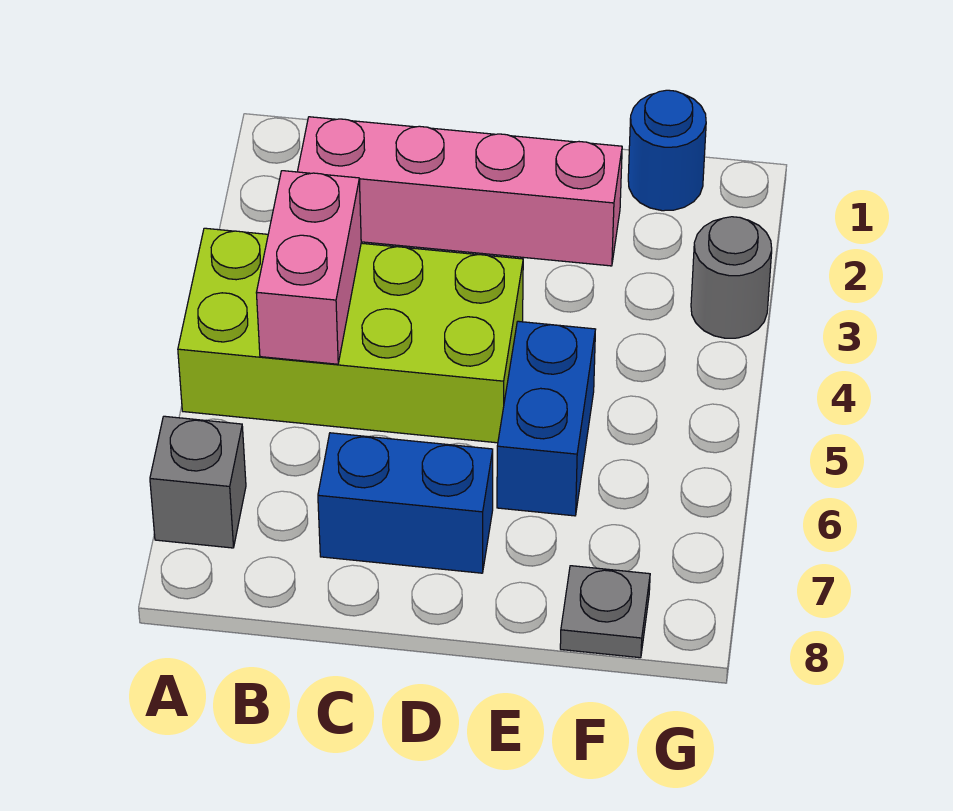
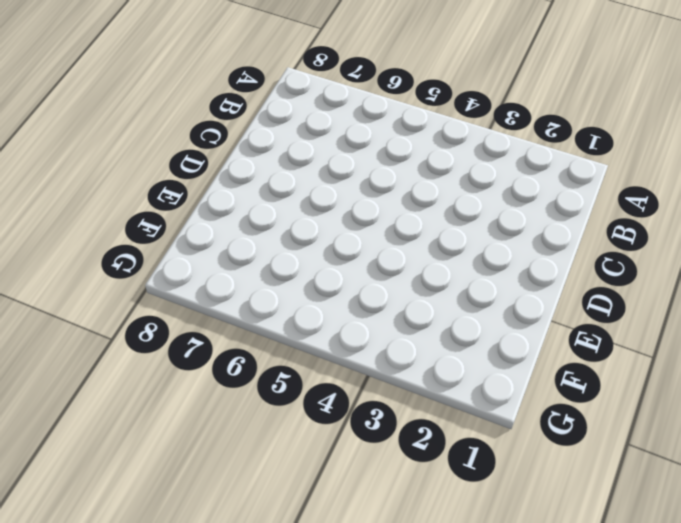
none -> lime brick A4:D5 level 1
none -> grey brick A7 level 1

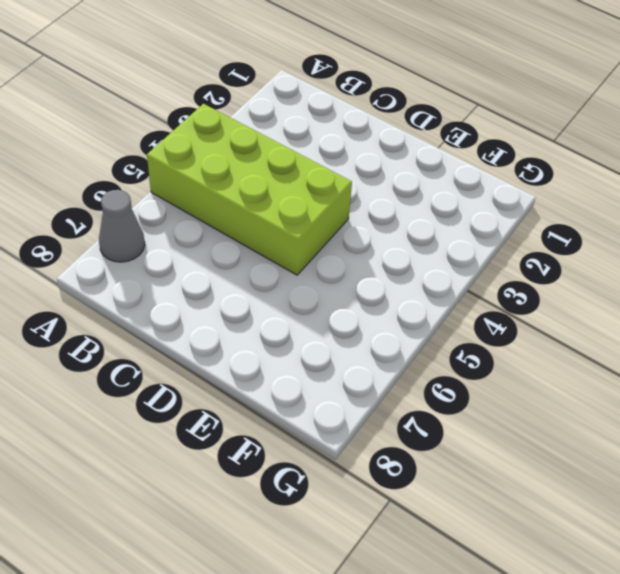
grey cone A7 level 1 -> grey brick A7 level 1
none -> pink brick B2:E2 level 1
none -> blue brick C7:D7 level 1

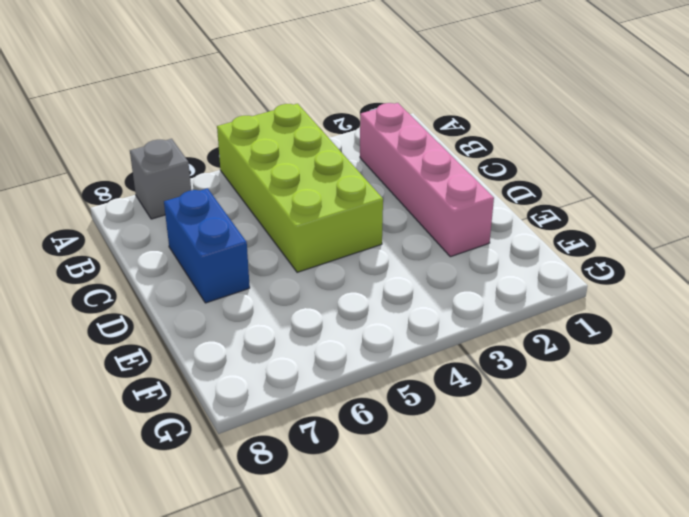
none -> blue brick E5:E6 level 1
none -> blue round brick F1 level 1

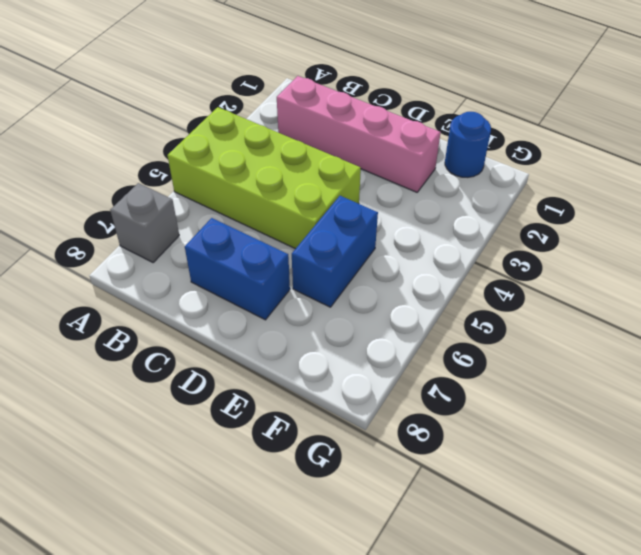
none -> grey plate F8 level 1
none -> grey round brick G3 level 1

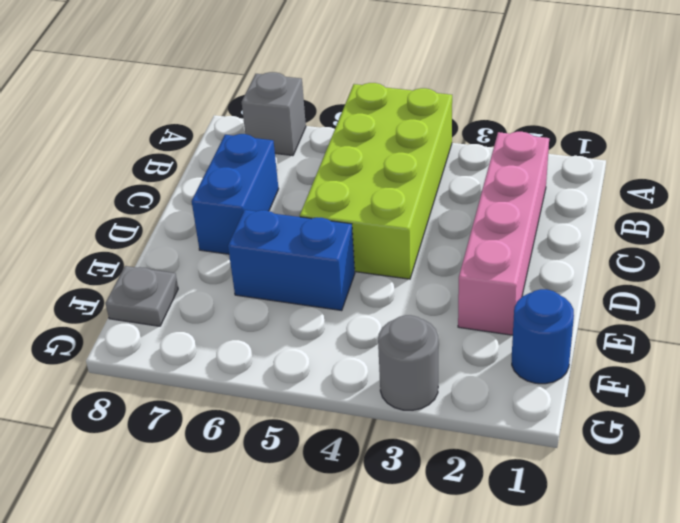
none -> pink brick B4:B5 level 2

